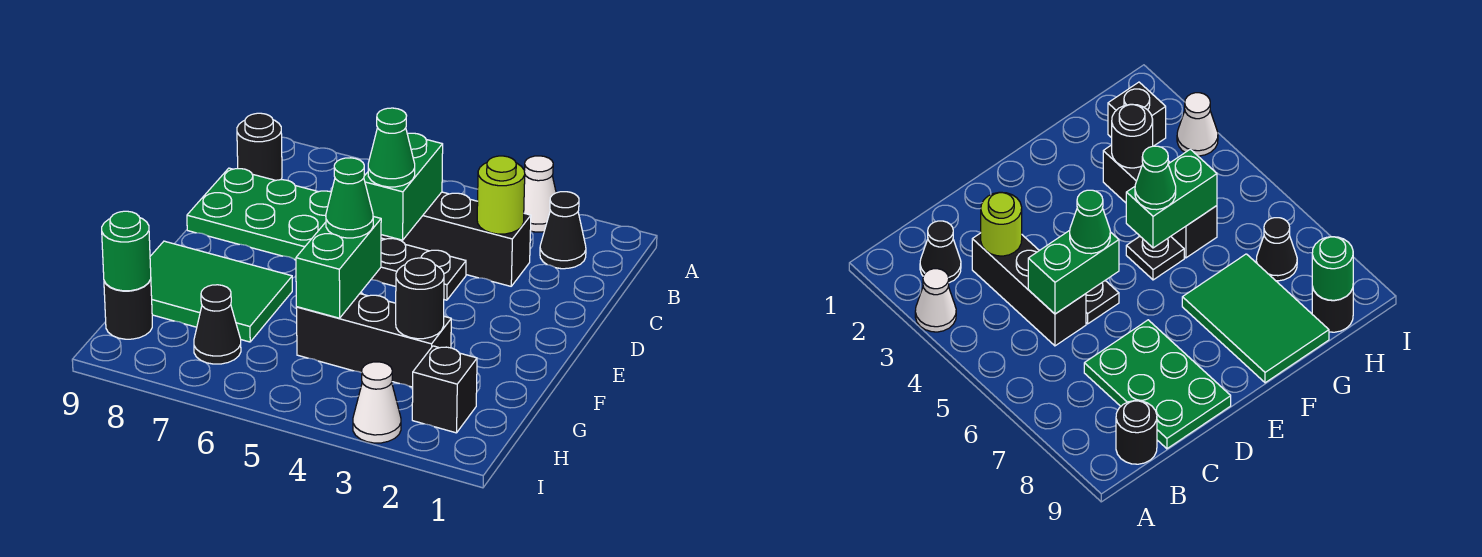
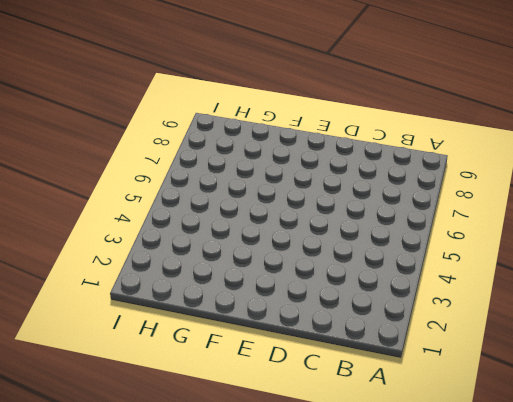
none -> white cone A3 level 1
none -> black cone B2 level 1
none -> black round brick B9 level 1

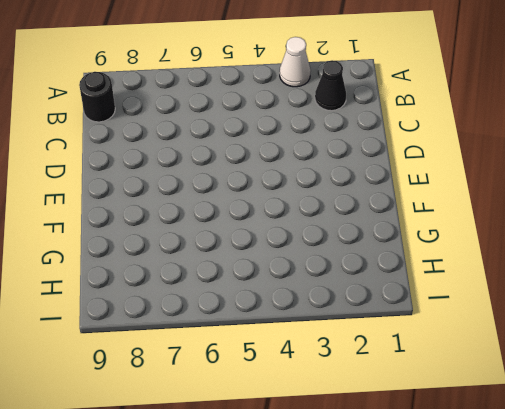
none -> black brick C3:C5 level 1
none -> green plate C7:D9 level 1
none -> black plate D4:D5 level 1

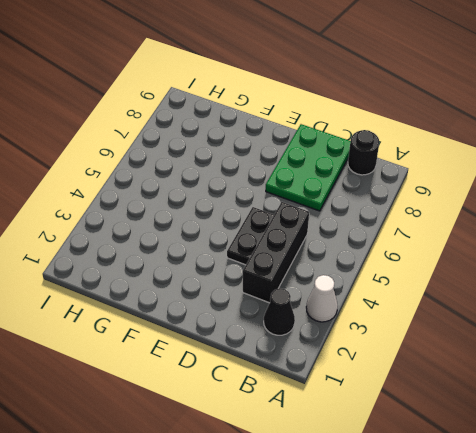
none -> black plate F5 level 1
none -> green tile F7:G9 level 1
none -> black brick G3:G5 level 1

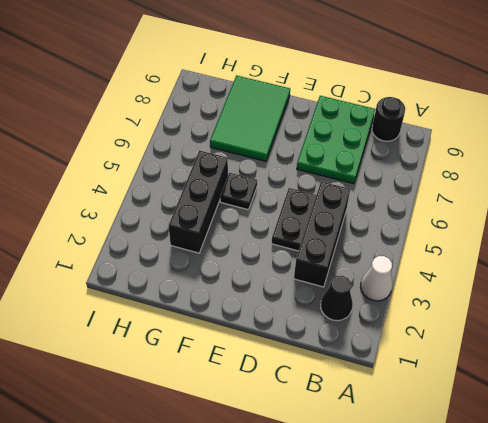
none -> black brick H2 level 1
none -> black cone H7 level 1
none -> black round brick H9 level 1

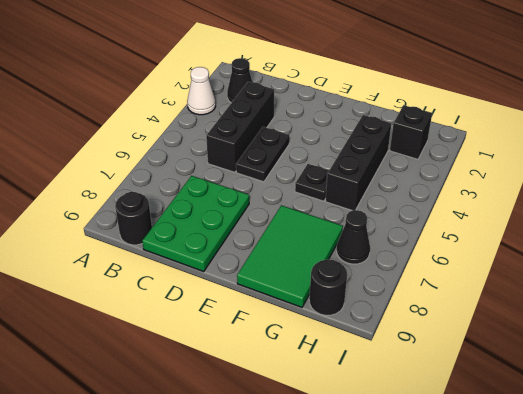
none -> white cone I3 level 1
none -> lime round brick C3 level 2
none -> green brick C5:D5 level 2

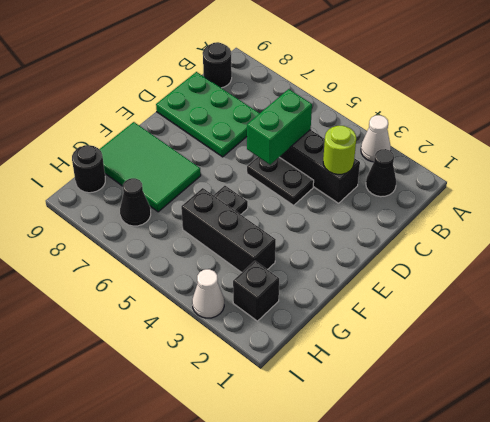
none -> green brick F5:G5 level 2
none -> black round brick G3 level 2
none -> green round brick H9 level 2

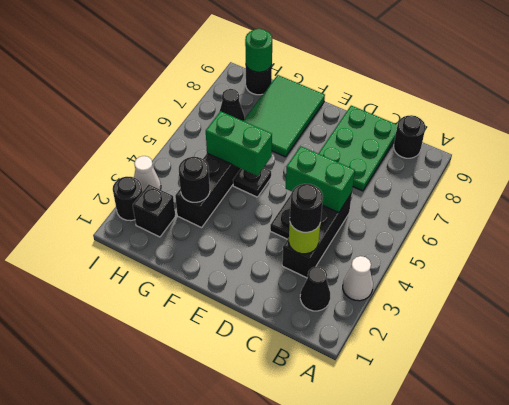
black round brick C3 level 3 -> none
black round brick I2 level 1 -> none
none -> green cone D5 level 3
none -> green cone F5 level 3

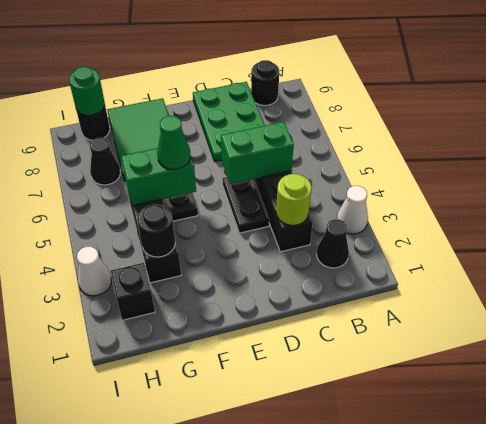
none -> green cone D5 level 3

